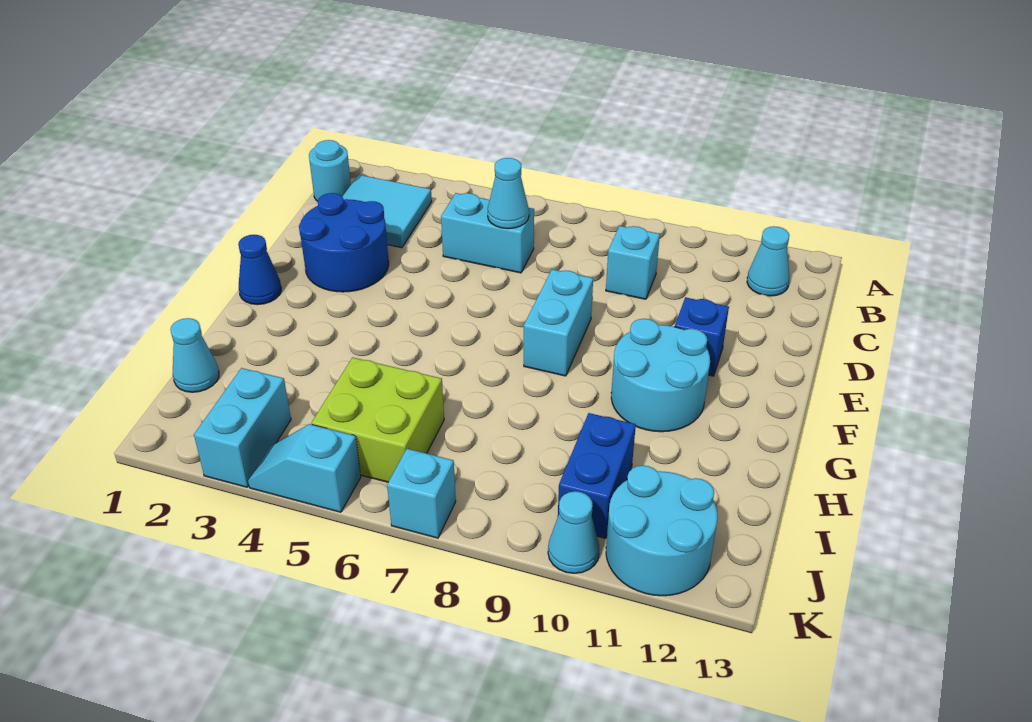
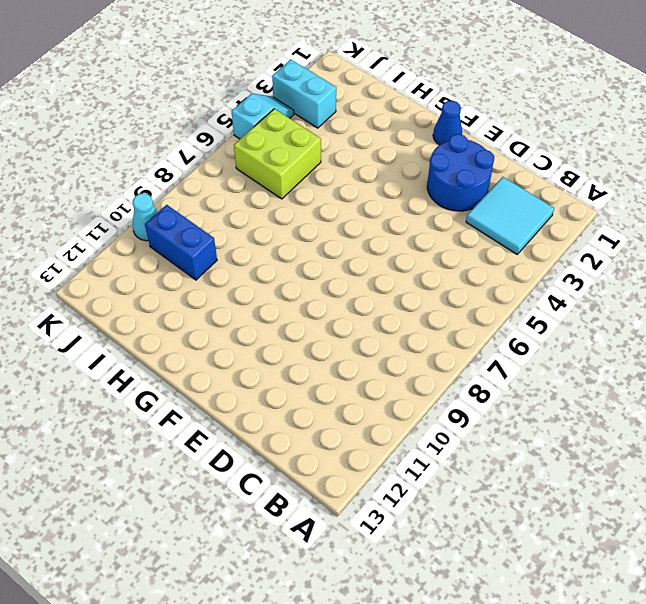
none -> cyan round brick B1 level 1
none -> cyan cone B12 level 1
none -> cyan brick C5:C6 level 1

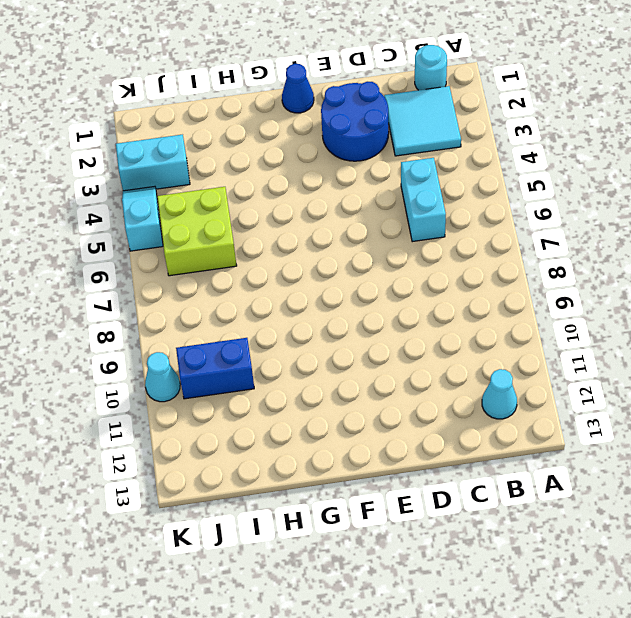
none -> cyan brick C9 level 1
none -> cyan brick E8:F8 level 1
none -> blue brick E11 level 1

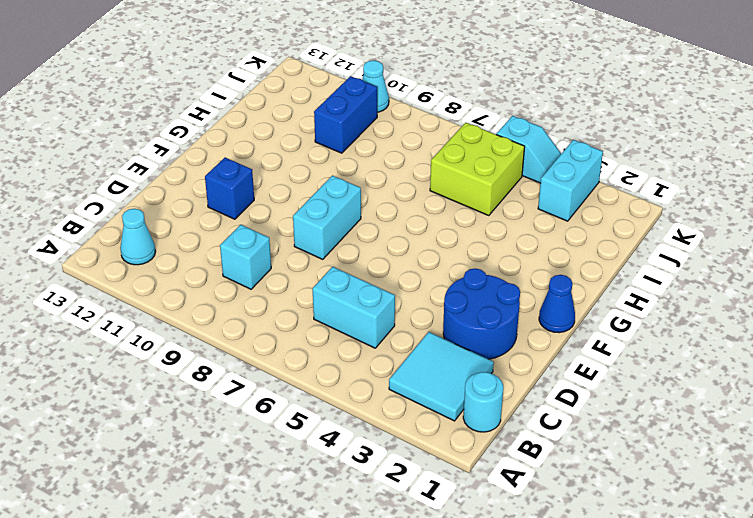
none -> cyan round brick F10:G11 level 1
none -> cyan cone I1 level 1
none -> cyan round brick J11:K12 level 1

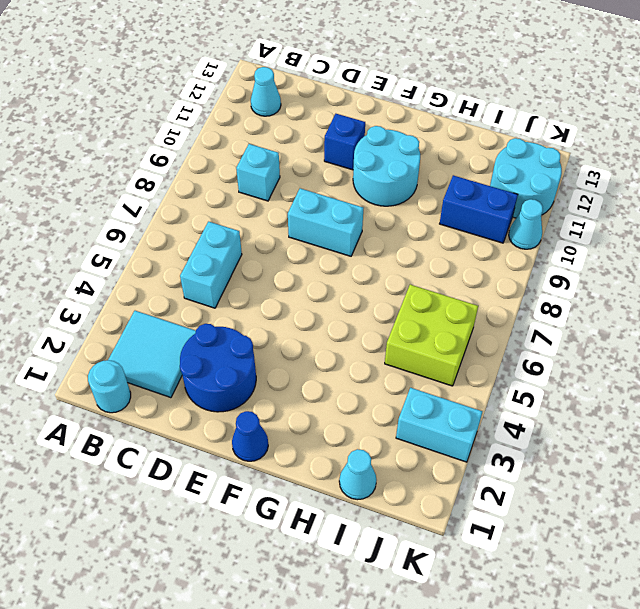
none -> cyan slope K4:K5 level 1 top 5
none -> cyan brick K7 level 1
none -> cyan cone C6 level 2

